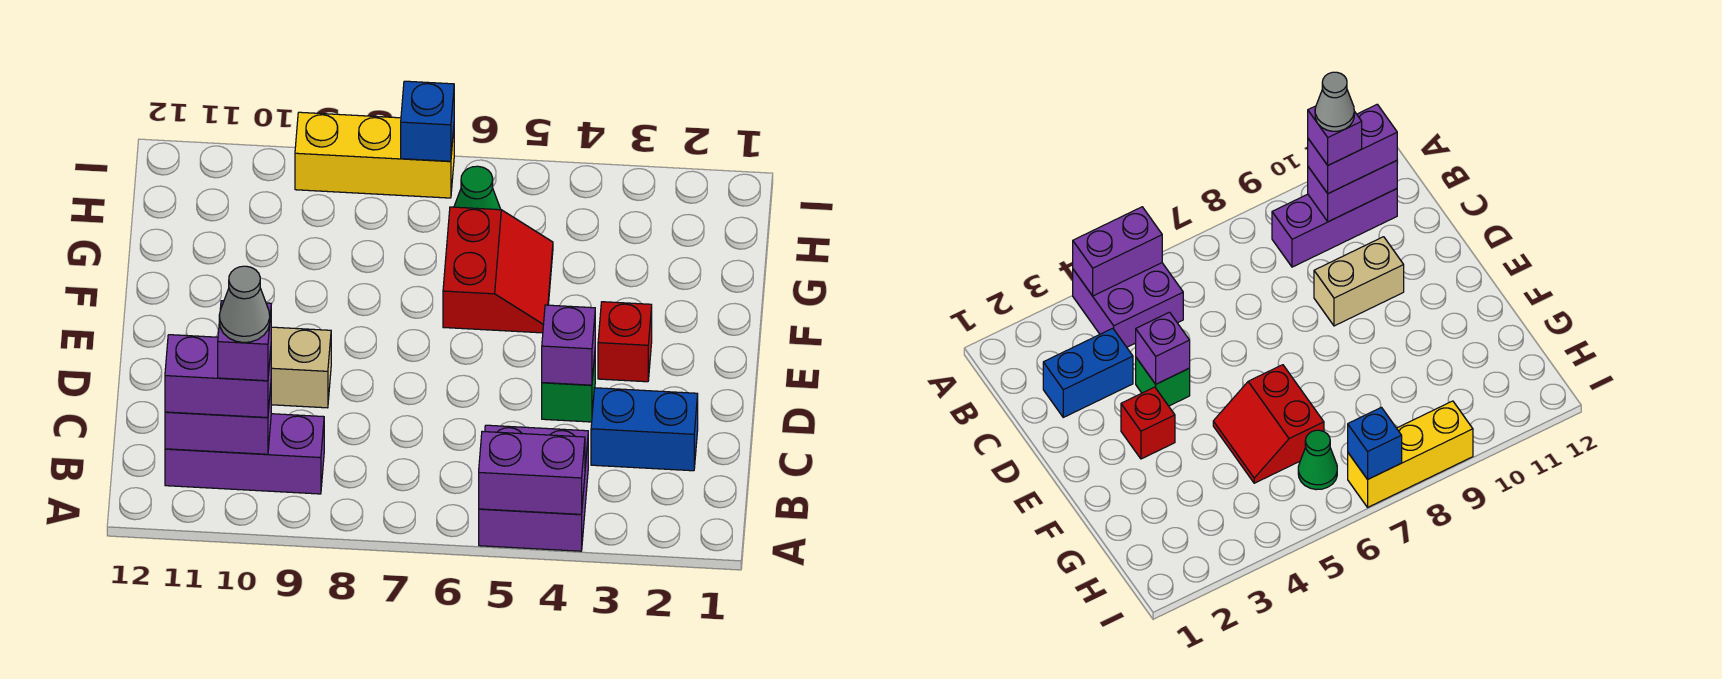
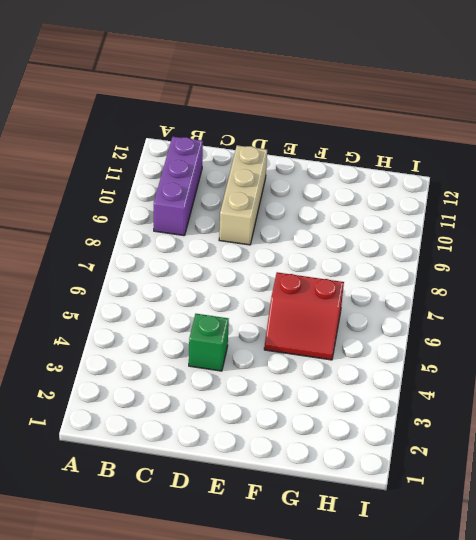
tan brick D9:D11 level 1 -> tan brick D9:D10 level 1
none -> purple brick A4:B5 level 1
none -> blue brick C2:C3 level 1
none -> red brick E3 level 1

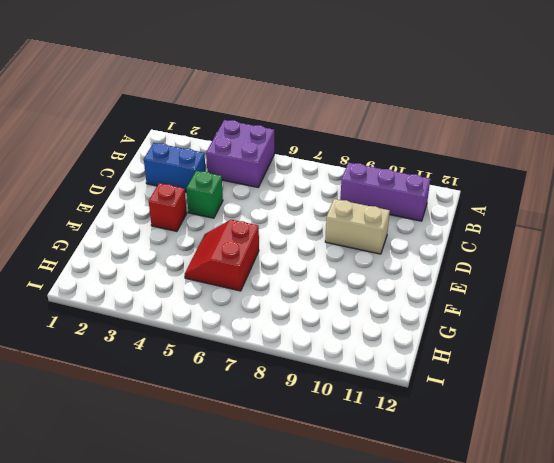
none -> green cone H6 level 1
none -> yellow brick I7:I9 level 1
none -> purple brick A4:A5 level 2

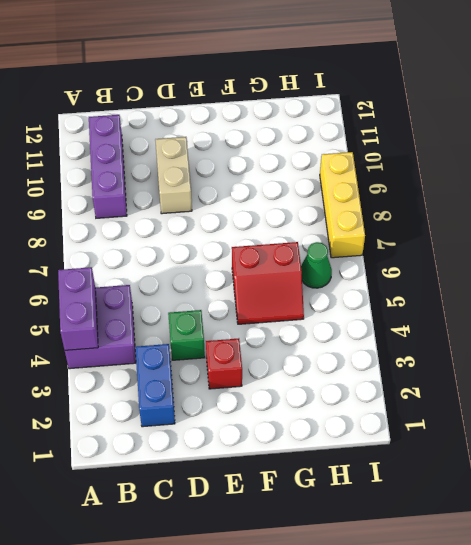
none -> purple brick B10:B11 level 2
none -> purple brick D4 level 2
none -> blue brick I7 level 2

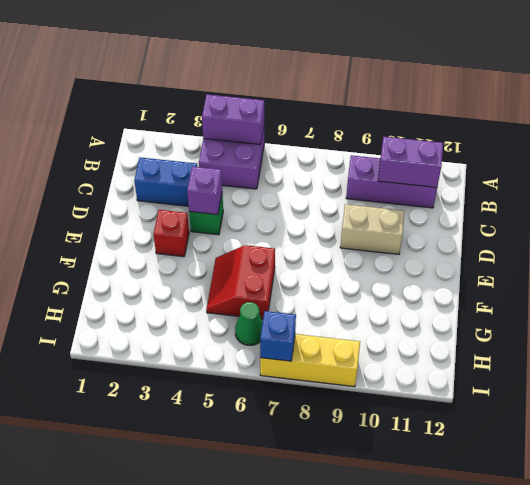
none -> purple brick B10:B11 level 3
none -> purple brick B10 level 4
none -> grey cone B10 level 5

